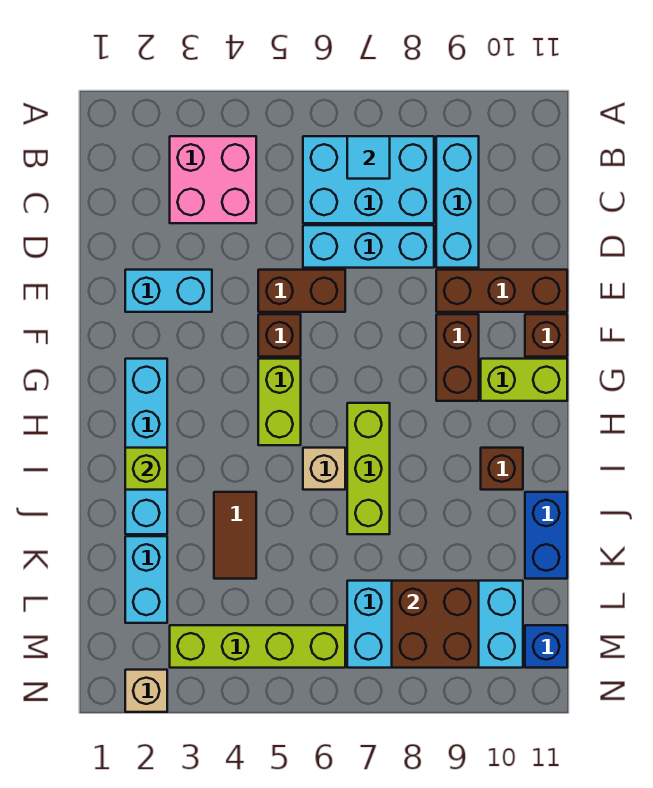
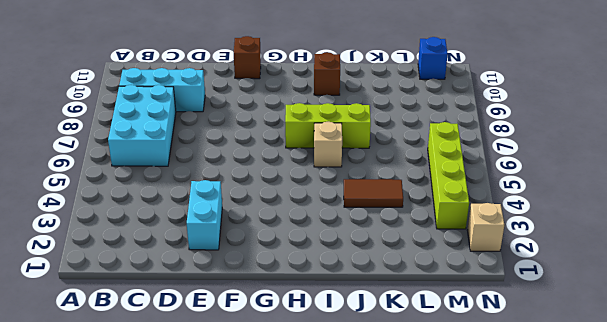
none -> pink brick B3:C4 level 1
none -> cyan brick D6:D8 level 1
none -> brown brick E5:E6 level 1

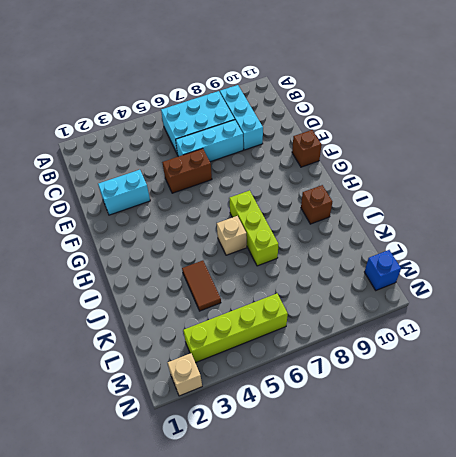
none -> pink brick B3:C4 level 1
none -> brown brick E9:E11 level 1
none -> brown brick F5 level 1

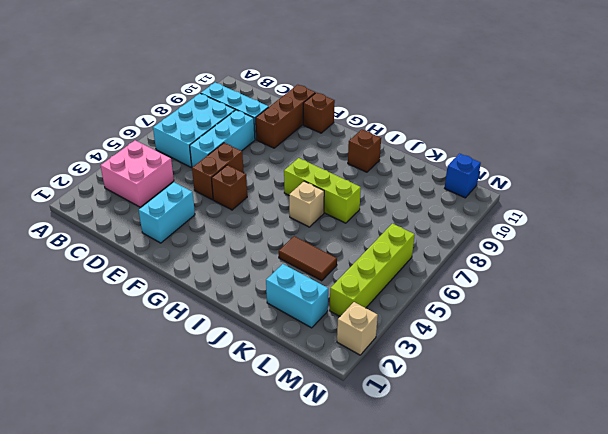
none -> brown brick F9:G9 level 1
none -> cyan brick G2:J2 level 1
none -> lime brick G5:H5 level 1

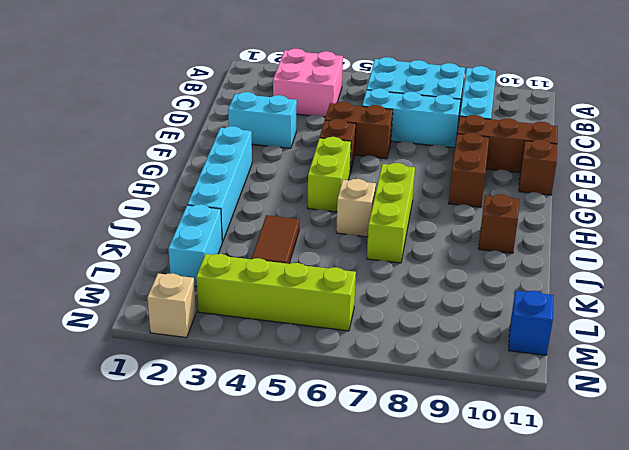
none -> lime brick G10:G11 level 1
none -> blue brick J11:K11 level 1
none -> cyan brick L7:M10 level 1

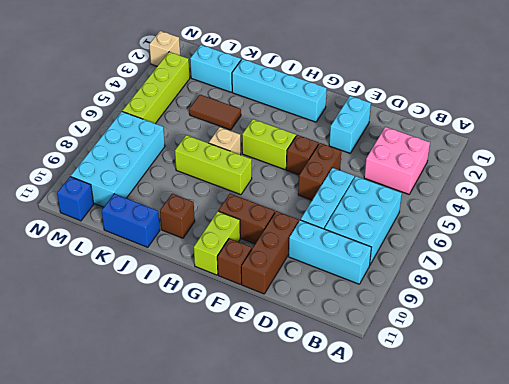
none -> cyan tile B7 level 2
none -> lime brick I2 level 2
none -> brown brick L8:M9 level 2

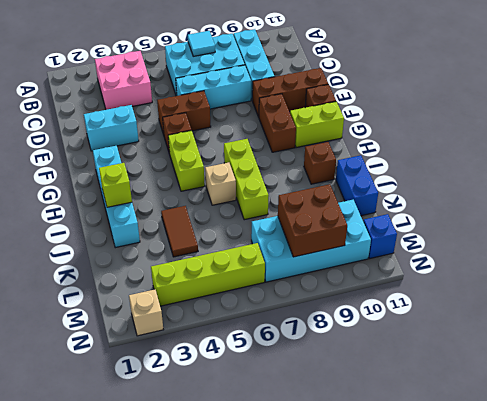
none -> cyan brick K2:L2 level 1

